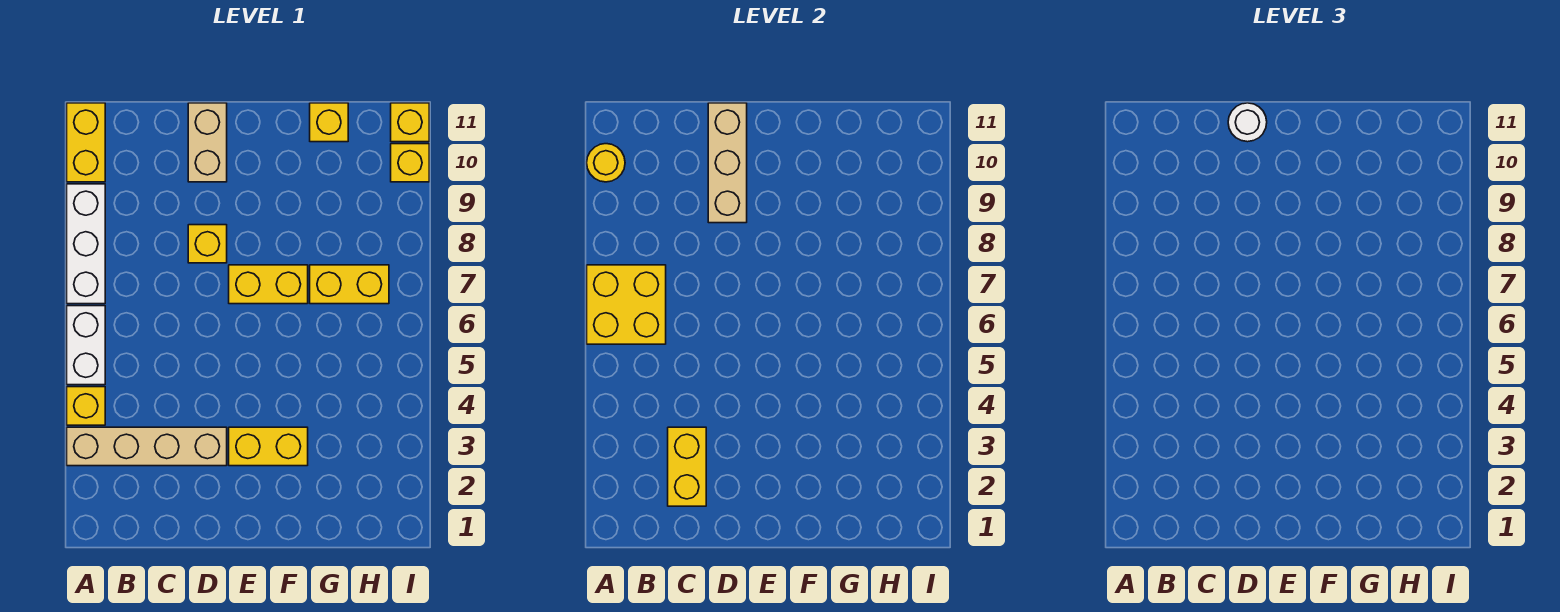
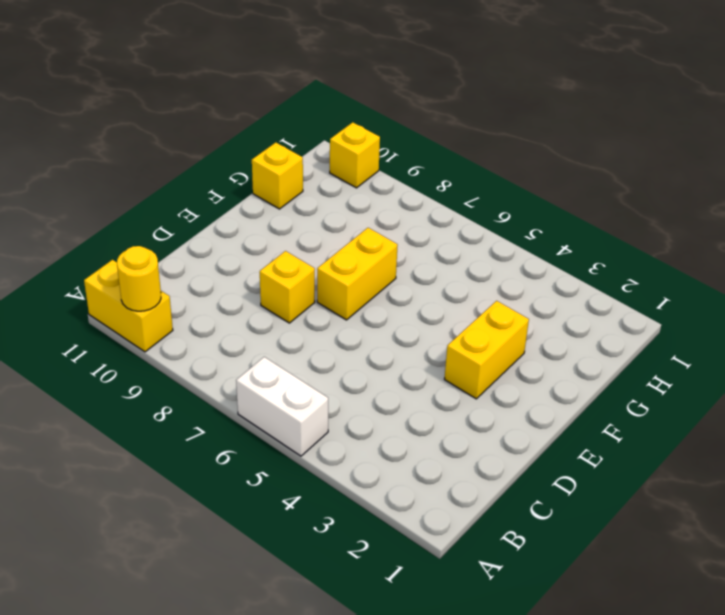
none -> tan brick A3:D3 level 1
none -> yellow brick A4 level 1
none -> white brick A7:A9 level 1

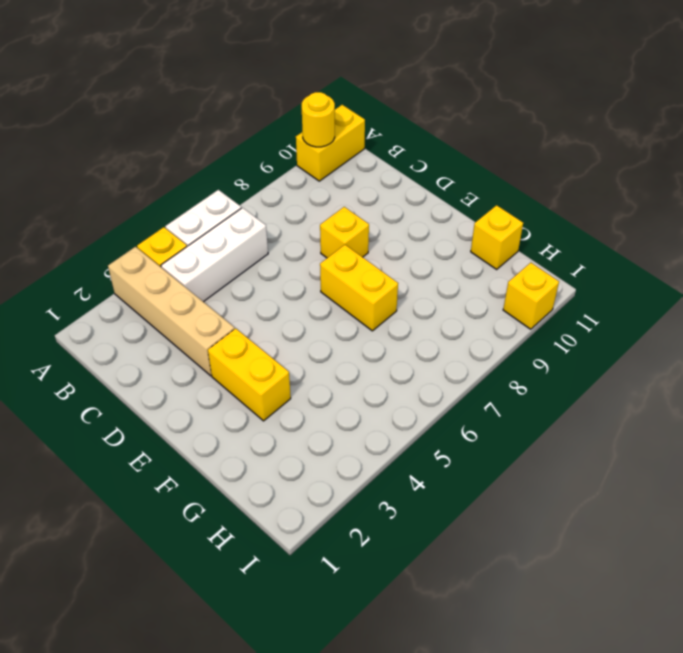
white brick B4:B6 level 1 -> white brick A7:A9 level 1
none -> tan brick D10:D11 level 1
none -> yellow brick G7:H7 level 1
none -> yellow brick I11 level 1

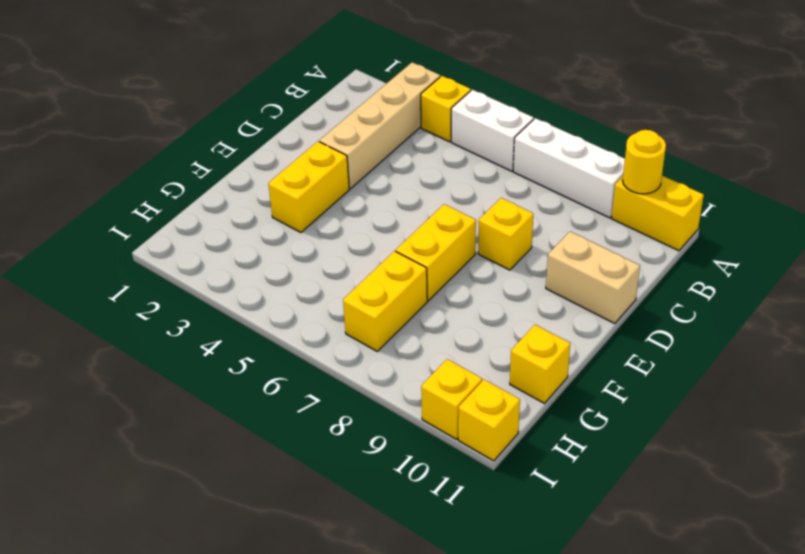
none -> yellow brick A6:B7 level 2
none -> yellow brick C2:C3 level 2
none -> tan brick D9:D11 level 2

